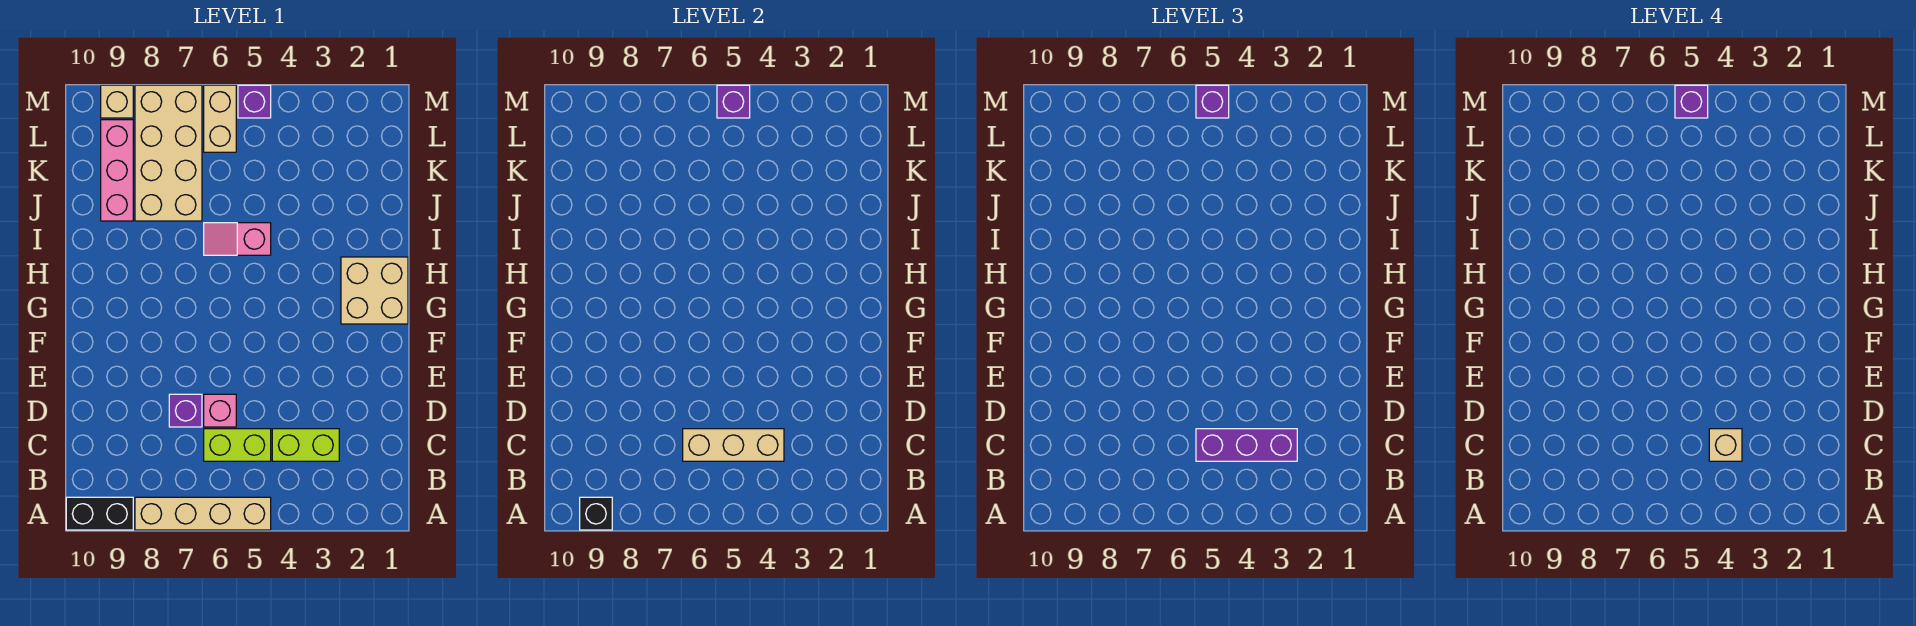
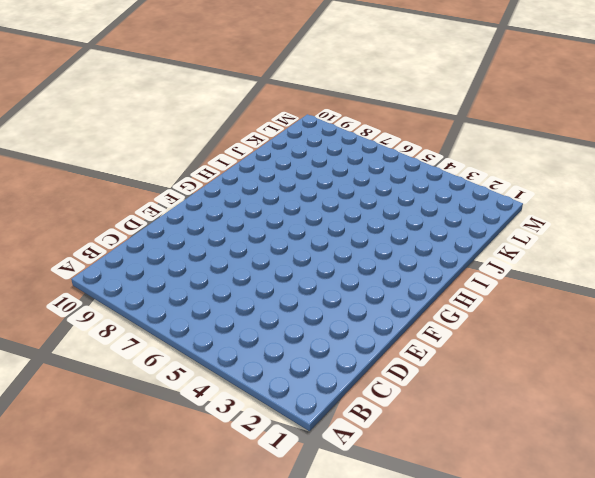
none -> tan brick A5:A8 level 1
none -> black brick A9:A10 level 1
none -> lime brick C3:C4 level 1

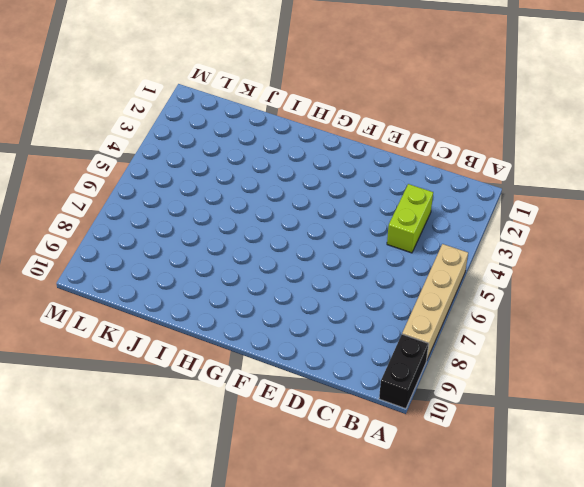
none -> lime brick C5:C6 level 1
none -> pink brick D6 level 1
none -> purple brick D7 level 1

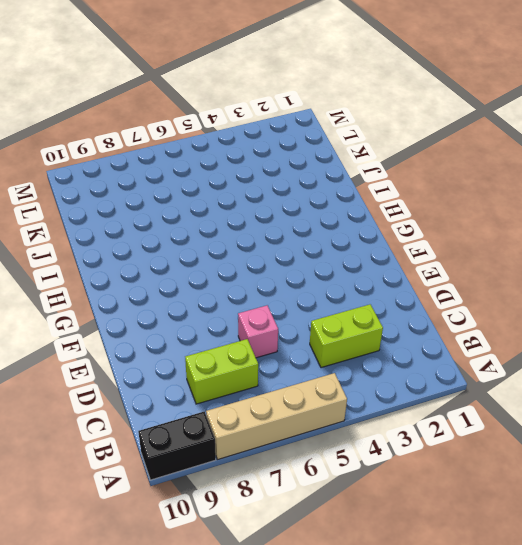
lime brick C7:C8 level 1 -> lime brick C5:C6 level 1
none -> purple brick D7 level 1
none -> tan brick G1:H2 level 1
none -> pink slope I5:I6 level 1 top 5

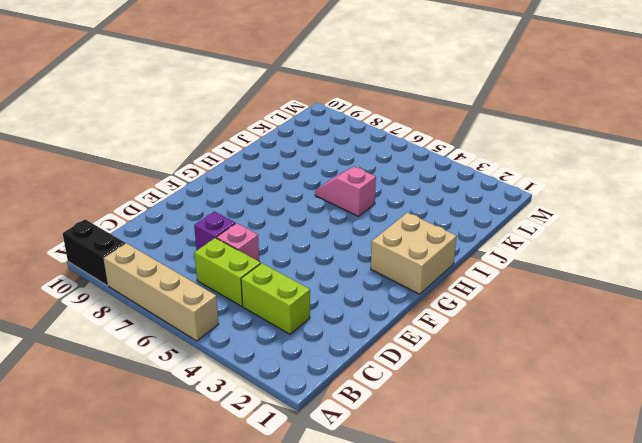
none -> tan brick J7:M8 level 1
none -> pink brick J9:L9 level 1
none -> tan brick L6:M6 level 1

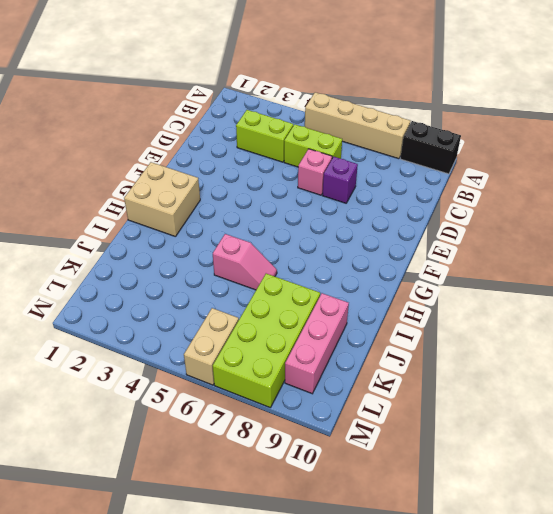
lime brick J7:M8 level 1 -> tan brick J7:M8 level 1
none -> purple brick M5 level 1
none -> tan brick M9 level 1
none -> black brick A9 level 2

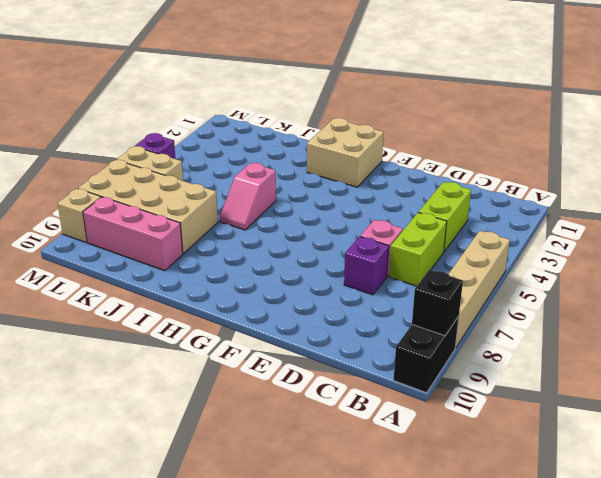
none -> tan brick C4:C6 level 2
none -> purple brick M5 level 2
none -> purple brick C3:C5 level 3

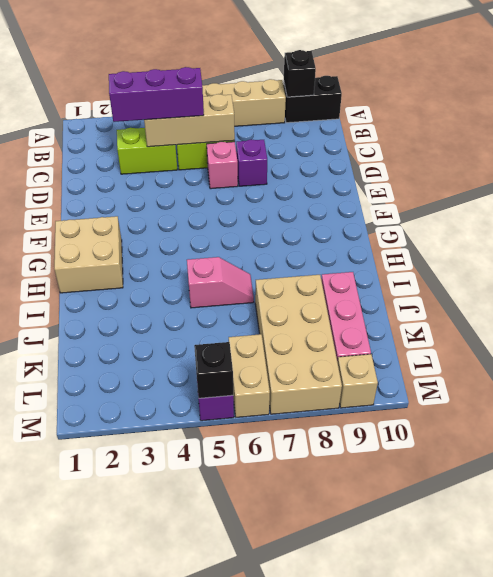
black brick M5 level 2 -> purple brick M5 level 2
none -> purple brick M5 level 3
none -> tan brick C4 level 4
none -> purple brick M5 level 4

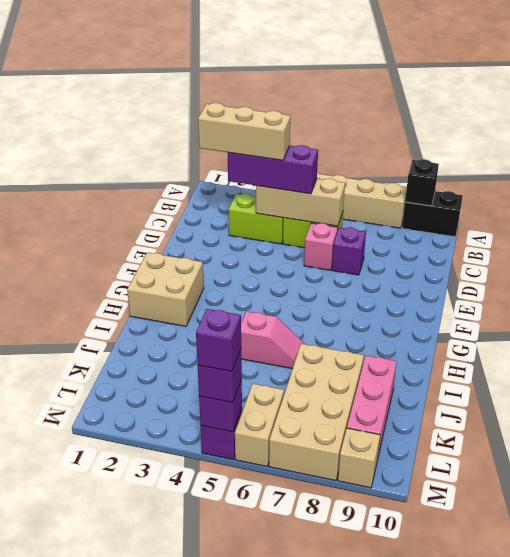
tan brick C2:C4 level 4 -> tan brick C4 level 4

